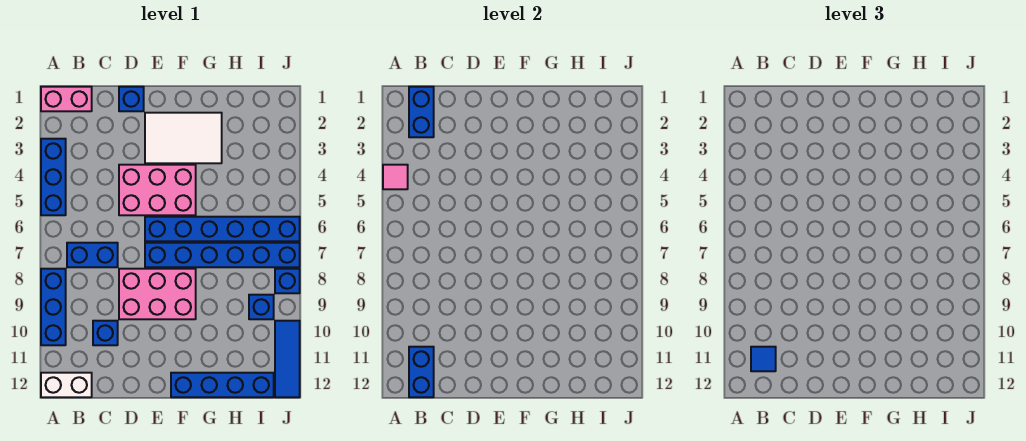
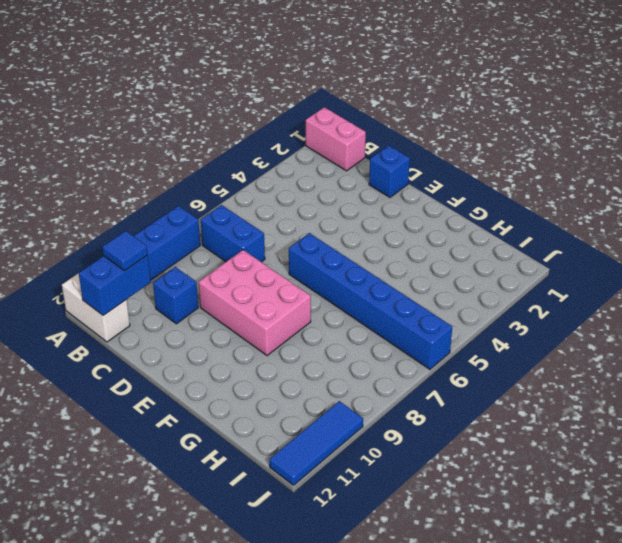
none -> blue brick A3:A5 level 1
none -> pink brick D4:F5 level 1
none -> white tile E2:G3 level 1

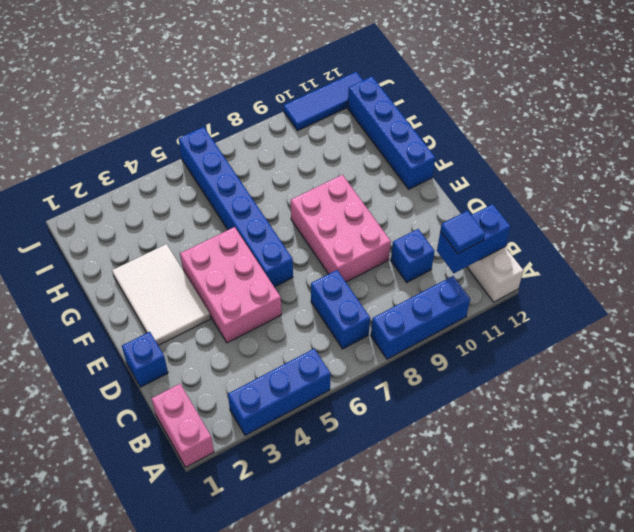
none -> blue brick E7:J7 level 1
none -> blue brick I9 level 1
none -> blue brick J8 level 1

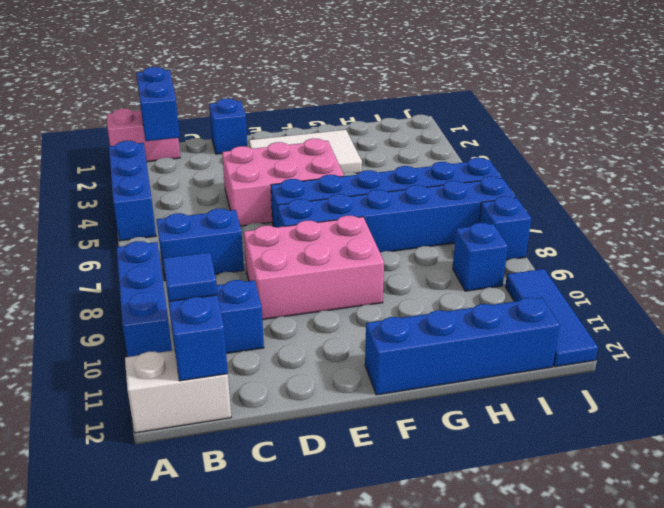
none -> pink tile A4 level 2

